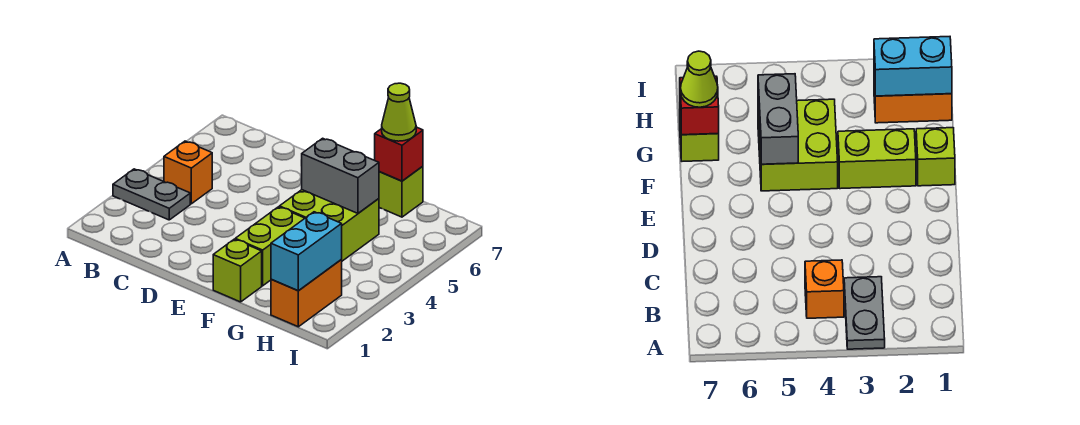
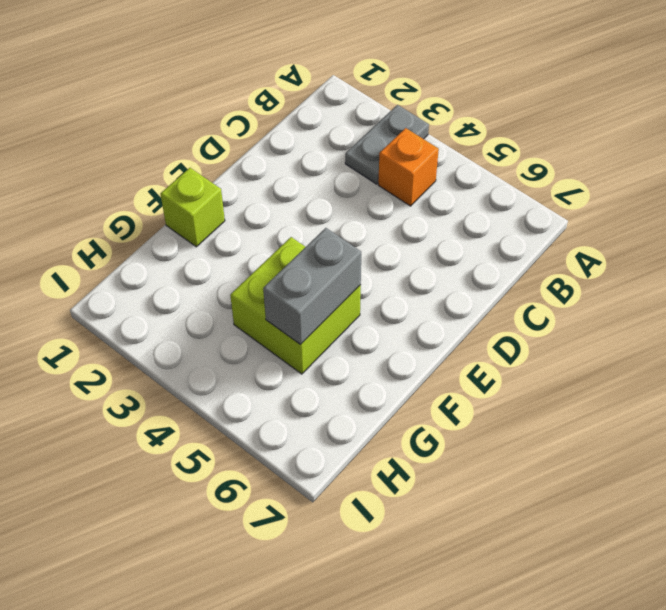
none -> lime brick F2:F3 level 1
none -> lime brick G7 level 1

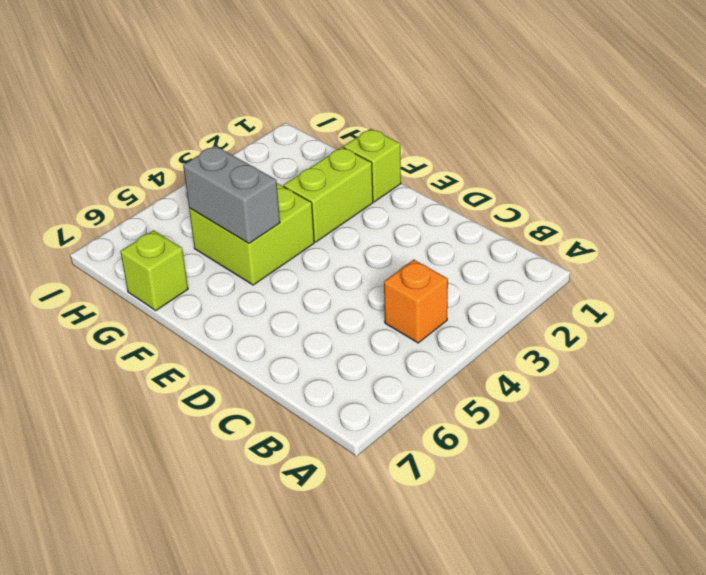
none -> grey plate A3:B3 level 1
none -> orange brick H1:H2 level 1

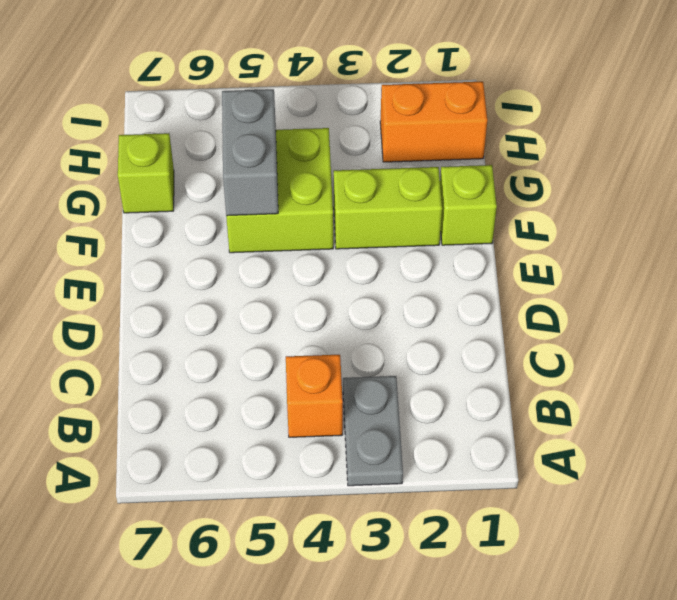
none -> red brick G7 level 2
none -> cyan brick H1:H2 level 2

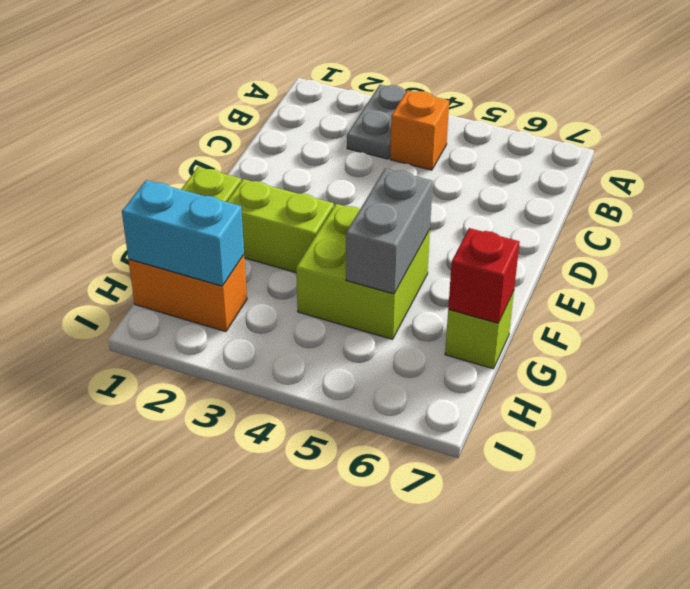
none -> lime cone G7 level 3

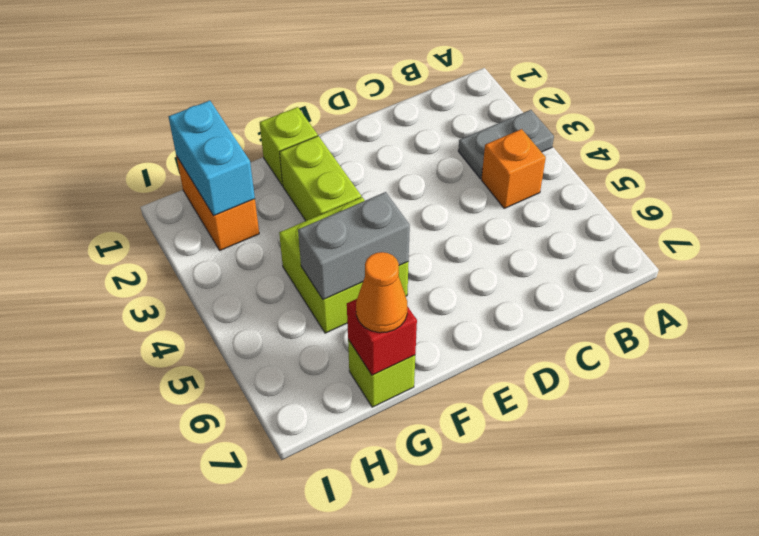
orange cone G7 level 3 -> lime cone G7 level 3

